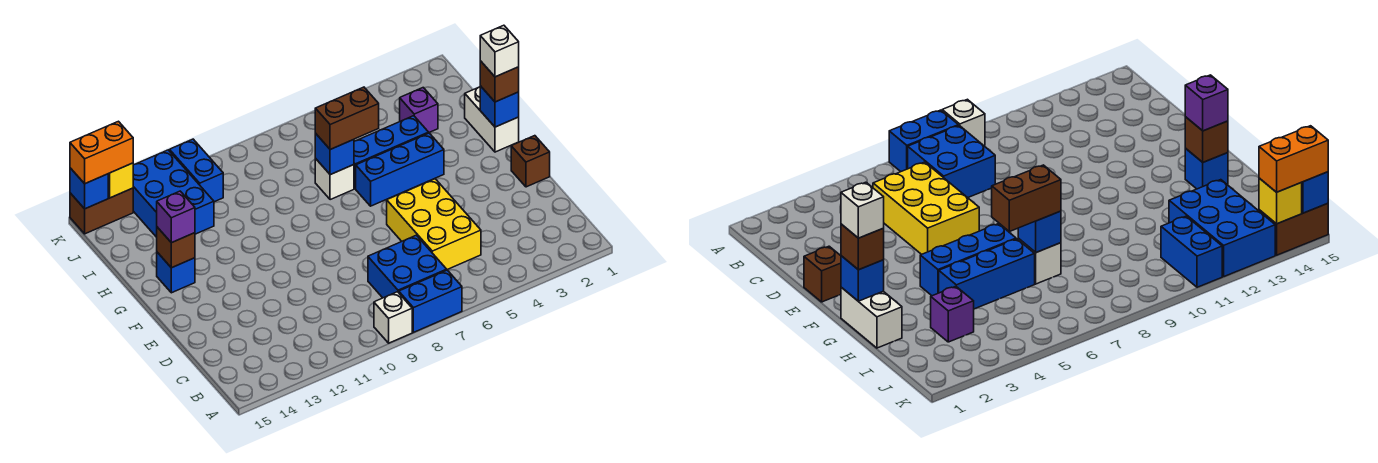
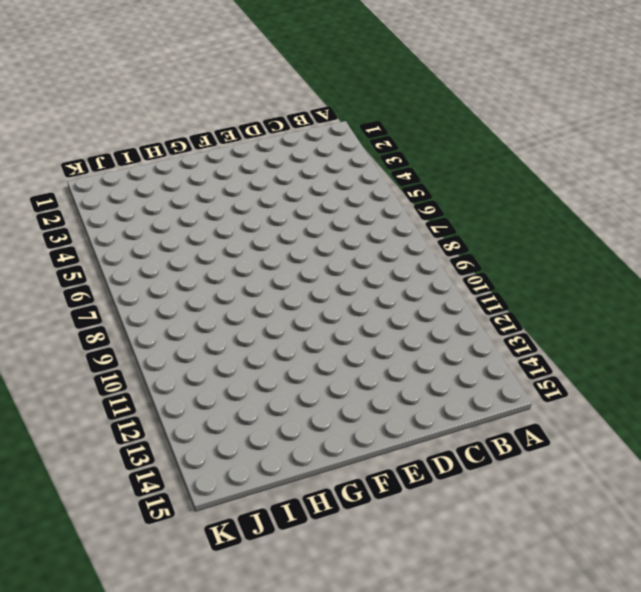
none -> blue brick A7:A8 level 1
none -> white brick A9 level 1
none -> blue brick B7:C8 level 1

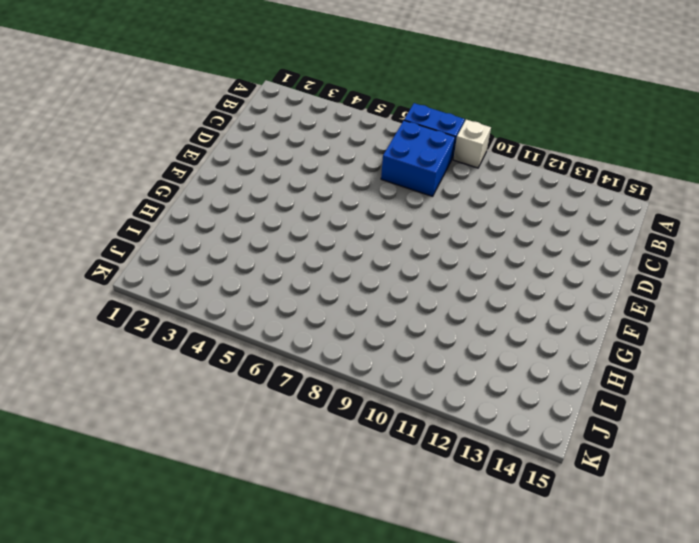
none -> yellow brick C5:E6 level 1
none -> brown brick E1 level 1
none -> white brick G1:H1 level 1

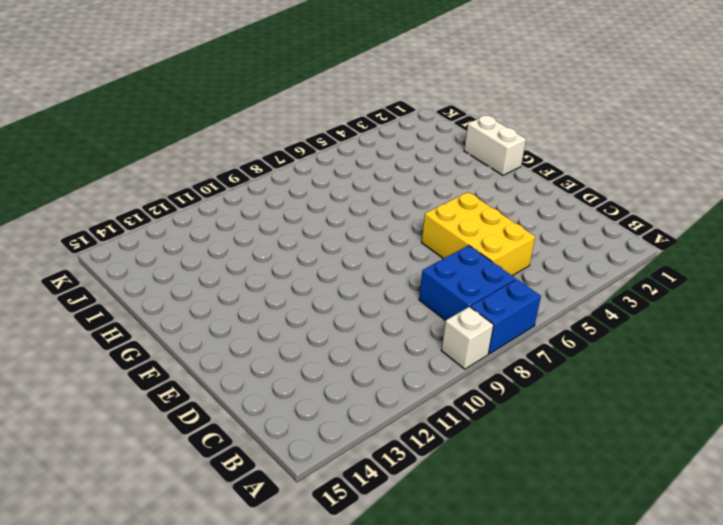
none -> brown brick E1 level 1
none -> blue brick G4:G6 level 1
none -> blue brick G14 level 1

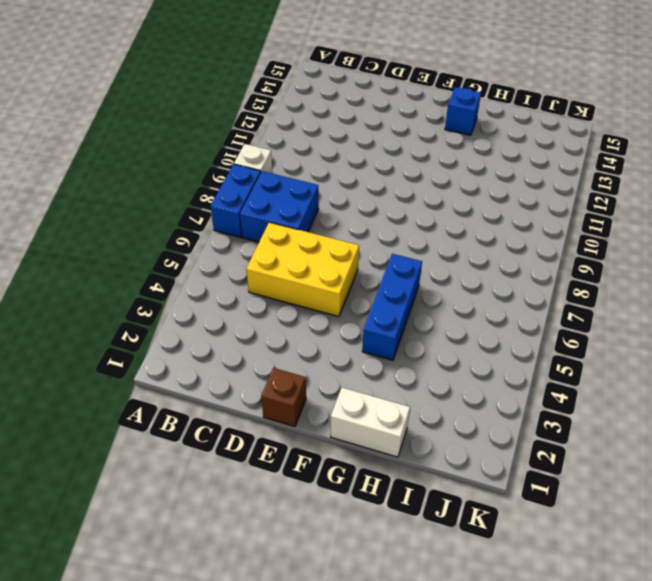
none -> blue brick H4:H6 level 1
none -> white brick H7 level 1
none -> purple brick I3 level 1

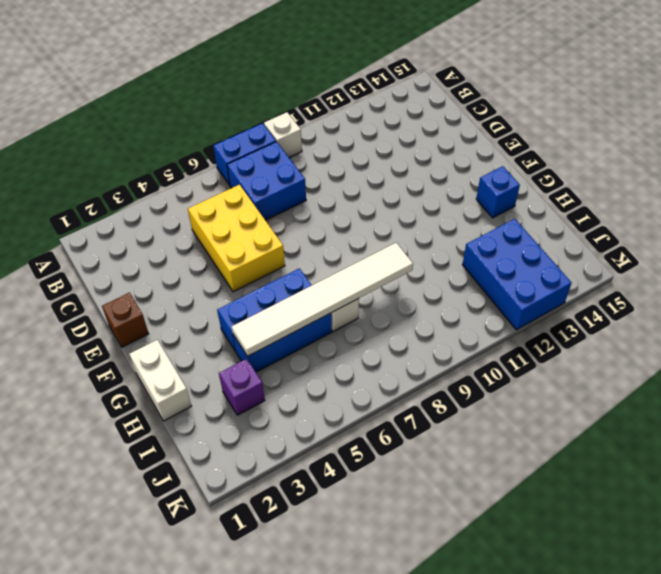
white tile H4:H9 level 2 -> blue brick H7 level 2
none -> blue brick J11:K11 level 1
none -> brown brick K14:K15 level 1
none -> blue brick G1 level 2

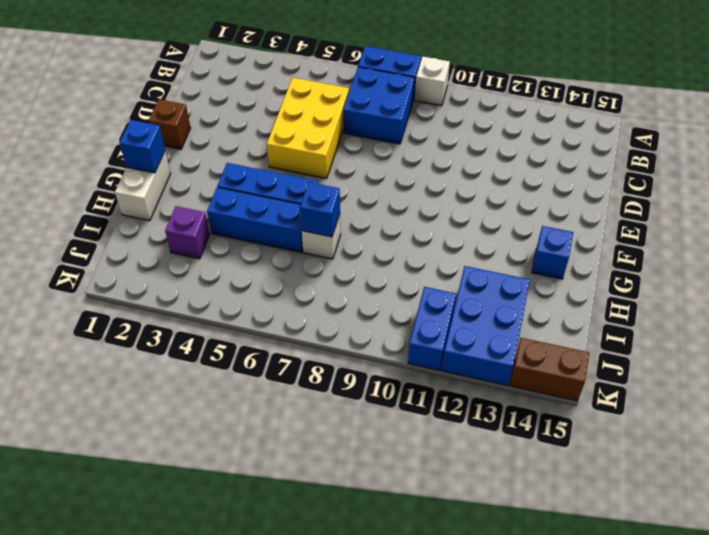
none -> brown brick G14 level 2
none -> yellow brick K14 level 2
none -> blue brick K15 level 2

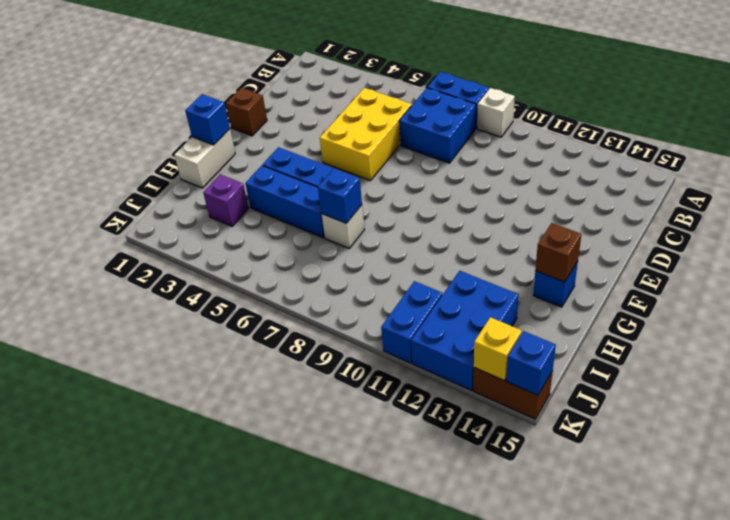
none -> brown brick G1 level 3
none -> purple brick G14 level 3
none -> brown brick H6:H7 level 3

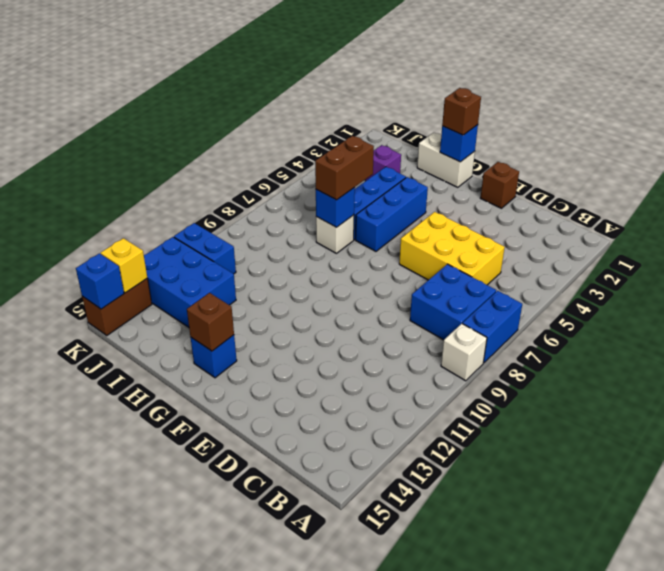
none -> purple brick G14 level 3
none -> orange brick K14:K15 level 3
none -> white brick G1 level 4

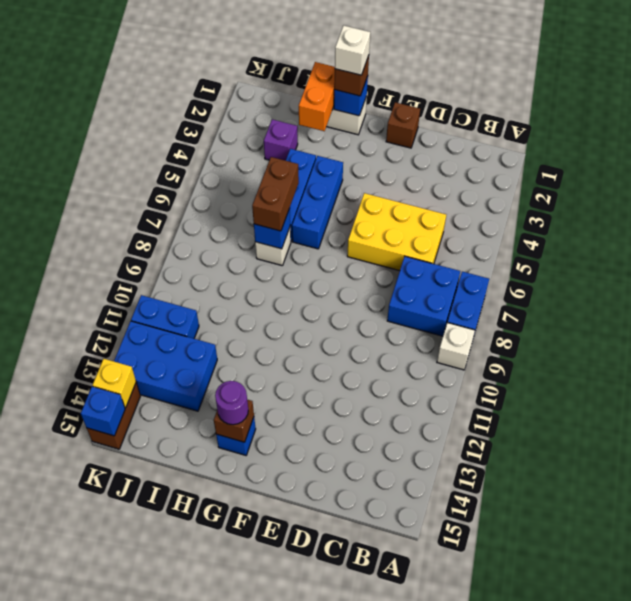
purple round brick G14 level 3 -> purple brick G14 level 3
orange brick H1:H2 level 2 -> orange brick K14:K15 level 3

